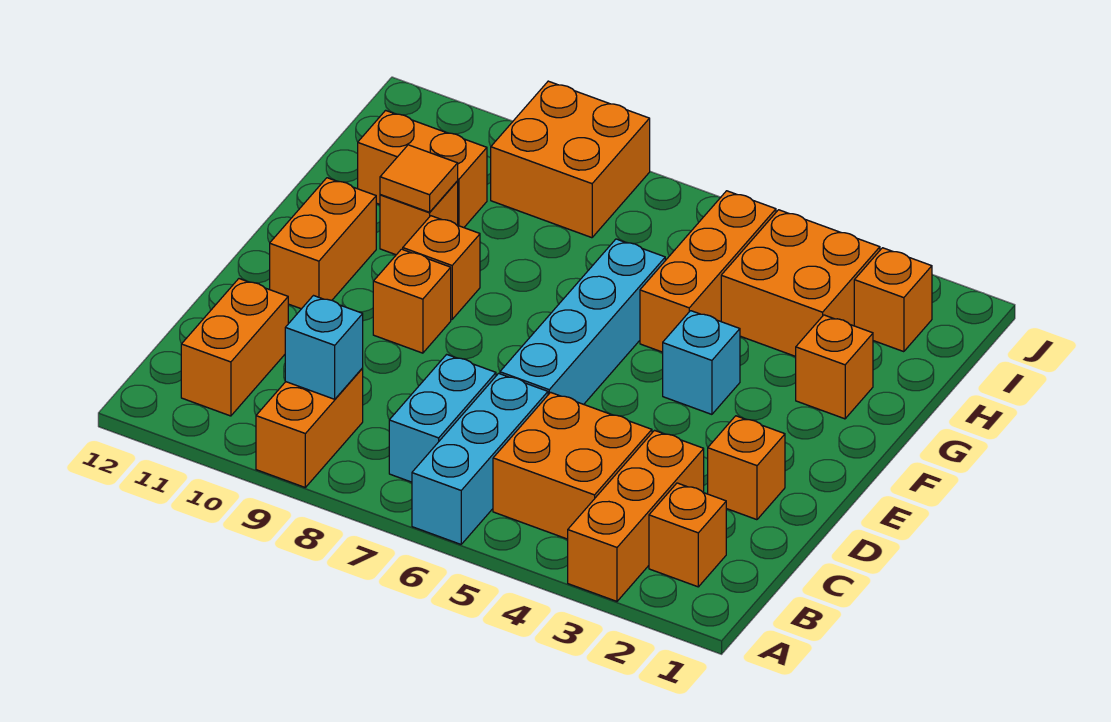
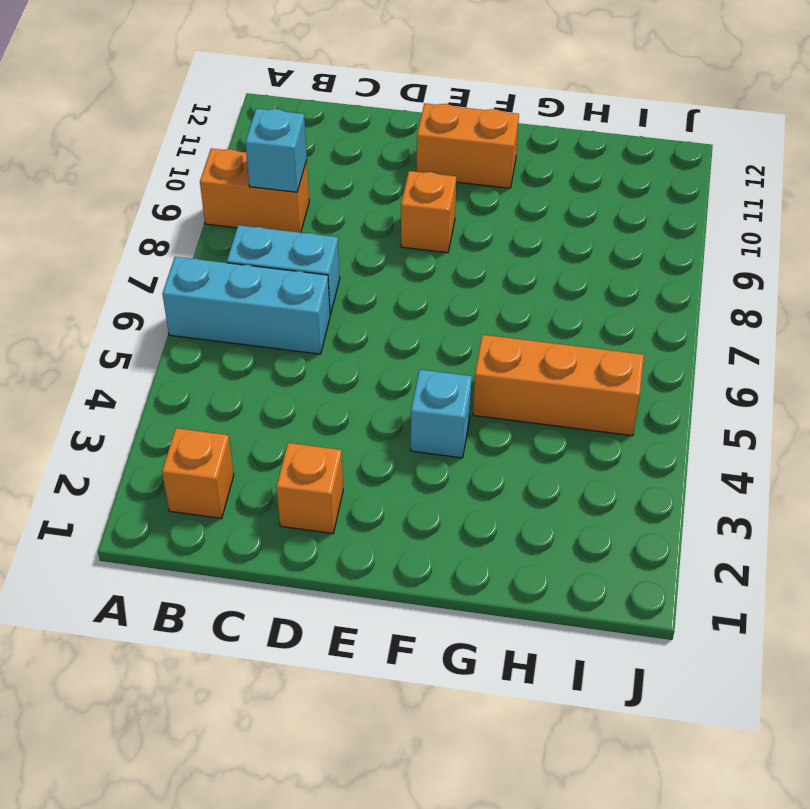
none -> orange brick A3:C3 level 1
none -> orange brick B4:C5 level 1
none -> orange brick B11:C11 level 1

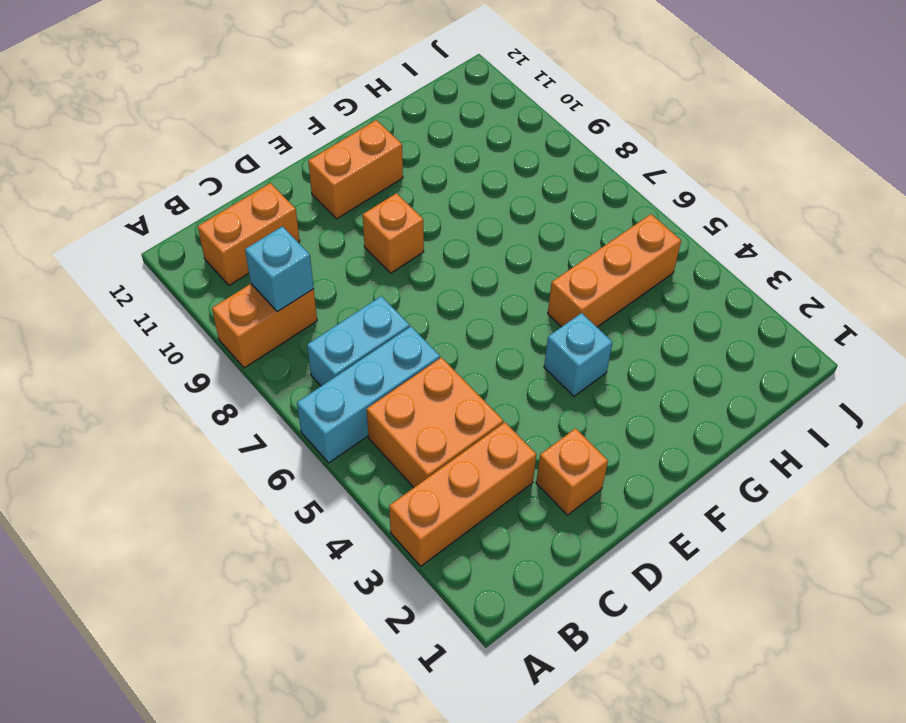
none -> orange brick B2 level 1
none -> cyan brick D6:G6 level 1
none -> orange brick F9 level 1

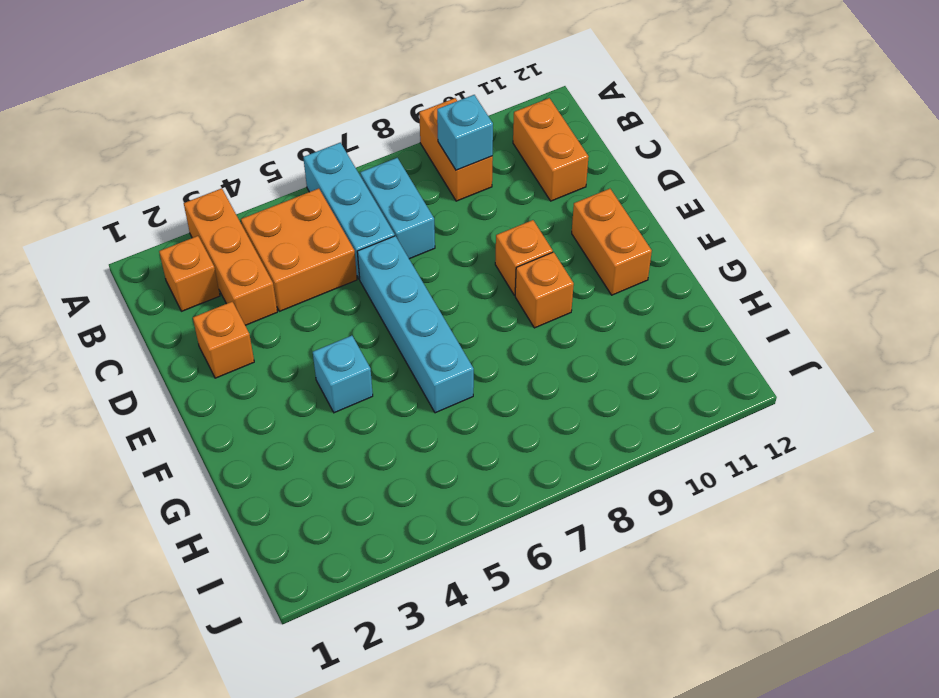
none -> orange brick G2 level 1
none -> orange brick G5:I5 level 1
none -> orange brick G10 level 1

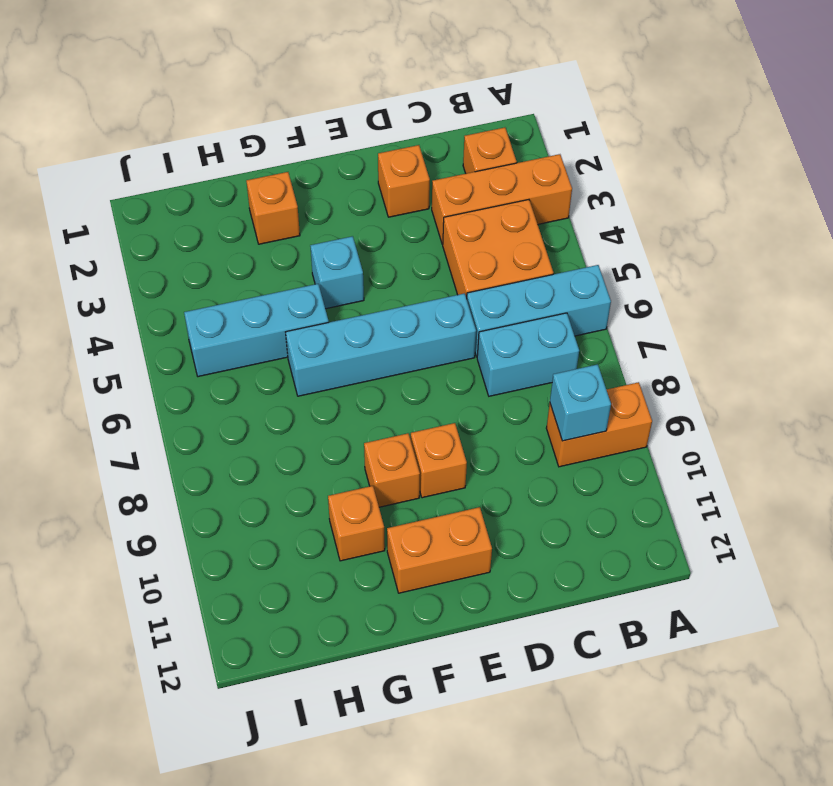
cyan brick G5:I5 level 1 -> orange brick G5:I5 level 1
none -> orange brick B11:C11 level 1
none -> orange brick H3:I4 level 1
none -> orange brick H10:H11 level 1

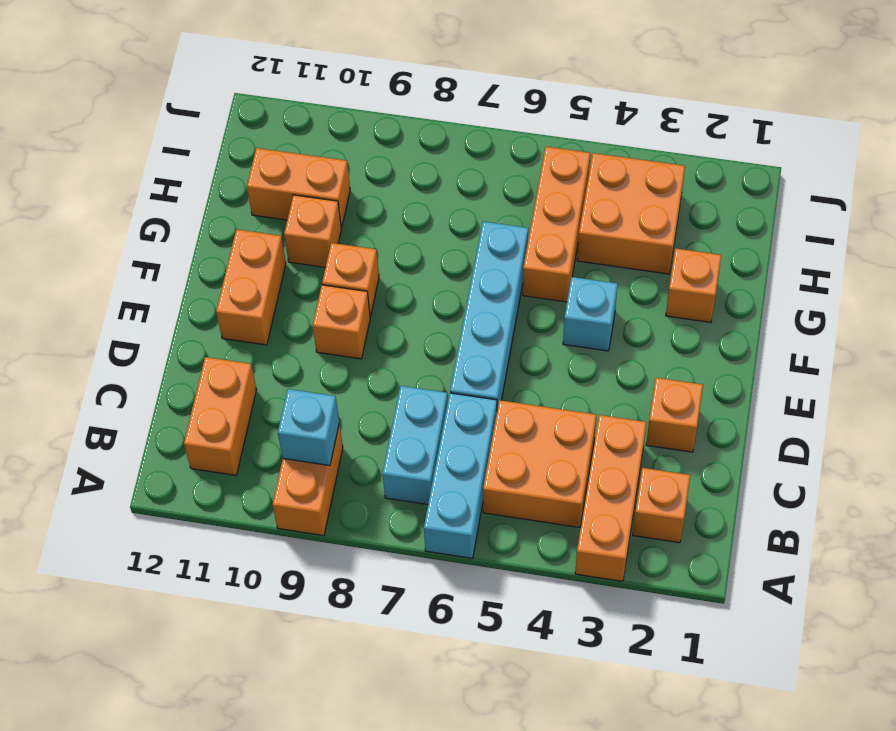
none -> orange brick I2 level 1
none -> orange brick I8:J9 level 1
none -> orange tile G10 level 2

